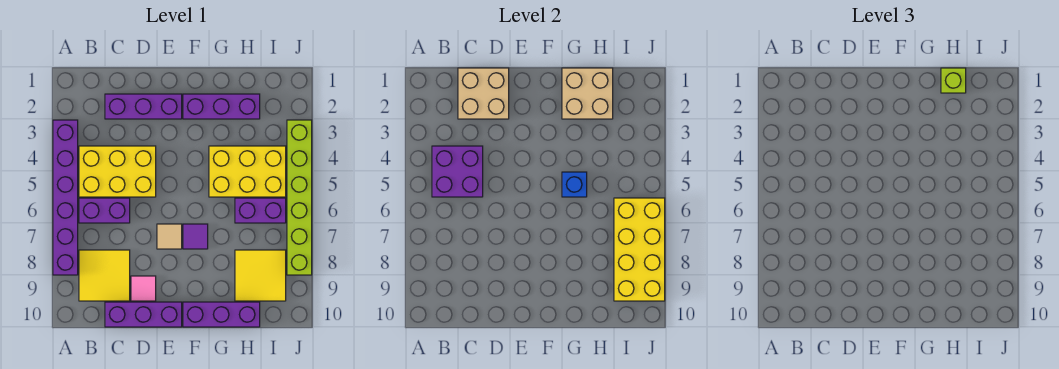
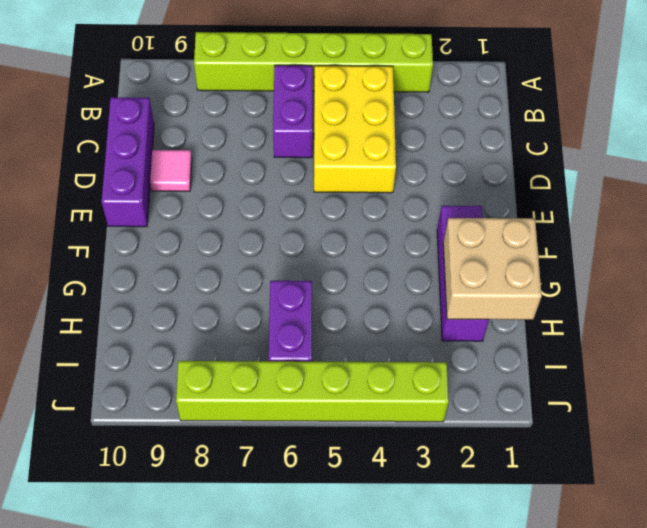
lime brick A3:A8 level 1 -> purple brick A3:A8 level 1
none -> yellow tile B8:C9 level 1
none -> purple brick C2:E2 level 1
none -> tan tile E7 level 1

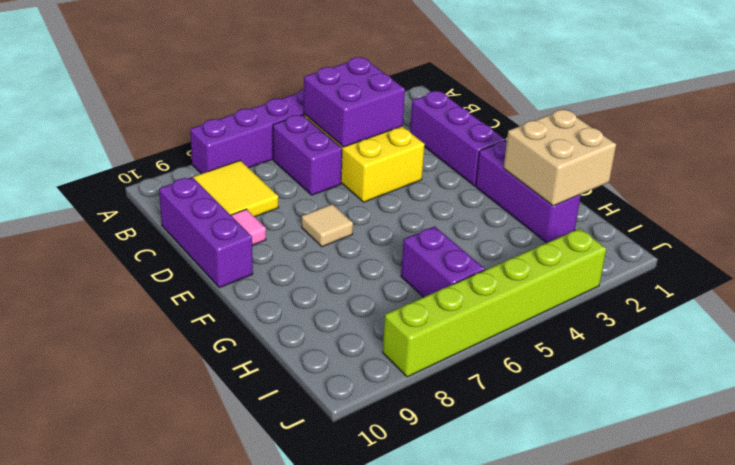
none -> purple tile F7 level 1
none -> purple brick F10:H10 level 1
none -> yellow brick G4:I5 level 1

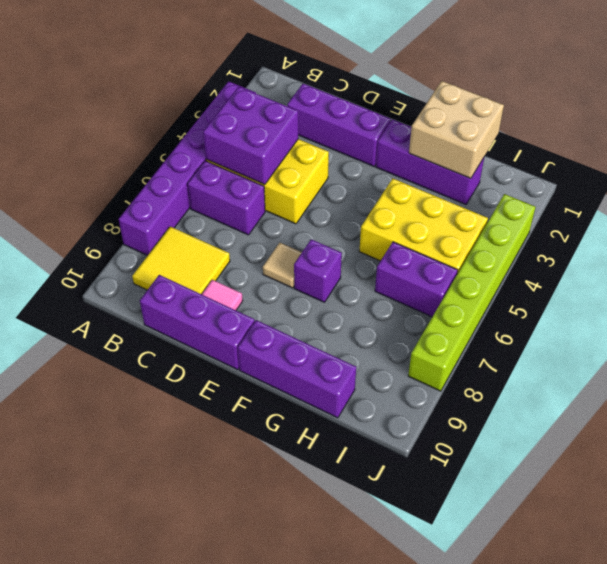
purple brick F7 level 1 -> purple tile F7 level 1
none -> yellow tile H8:I9 level 1
none -> tan brick C1:D2 level 2
none -> blue brick G5 level 2

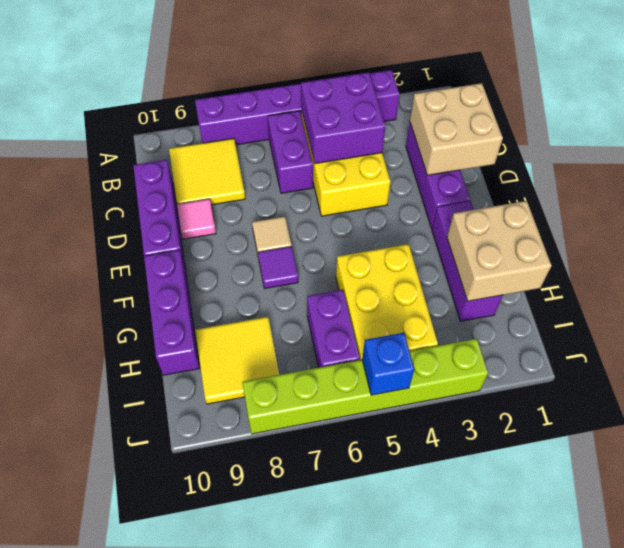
blue brick J5 level 2 -> blue brick G5 level 2
none -> yellow brick I6:J9 level 2
none -> lime brick H1 level 3

